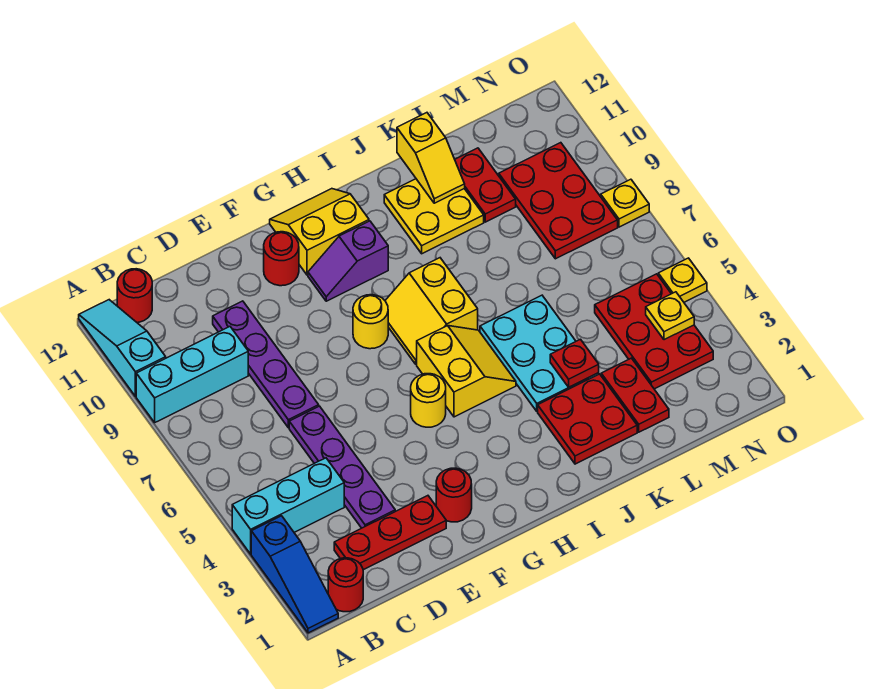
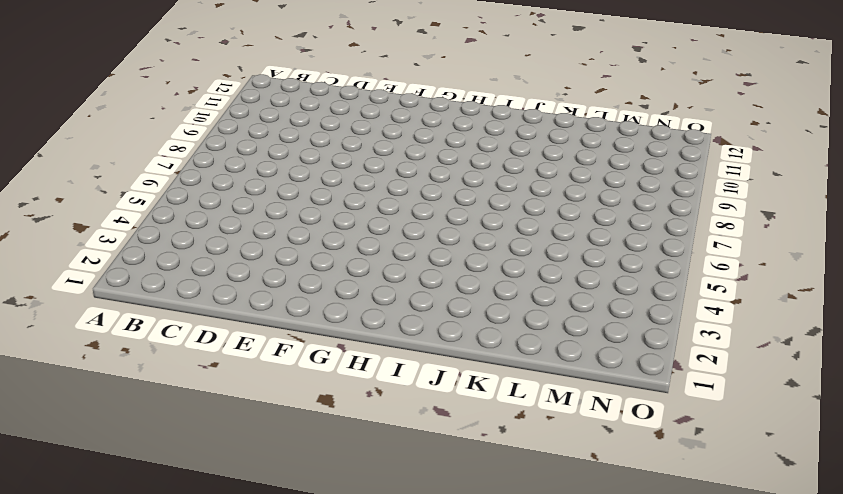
none -> blue slope A1:A3 level 1 top 3
none -> cyan brick A4:C4 level 1
none -> cyan brick A9:C9 level 1

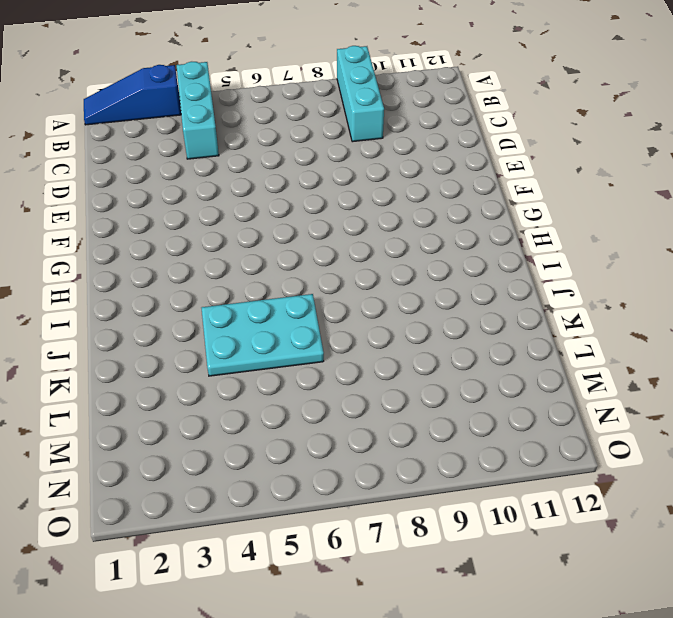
none -> cyan slope A10:A12 level 1 top 10
none -> red round brick B1 level 1
none -> red round brick B12 level 1

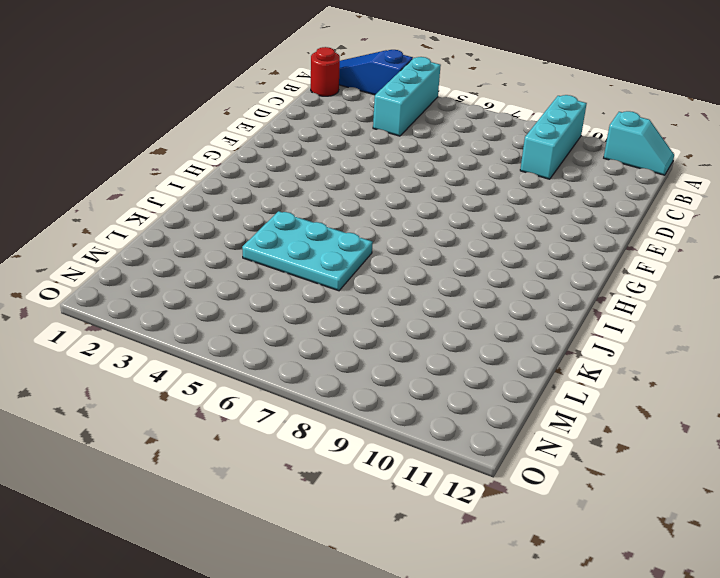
cyan slope A11:A12 level 1 top 11 -> cyan slope A10:A12 level 1 top 10
none -> red round brick B12 level 1
none -> red plate C2:E2 level 1
none -> purple plate D3:D6 level 1

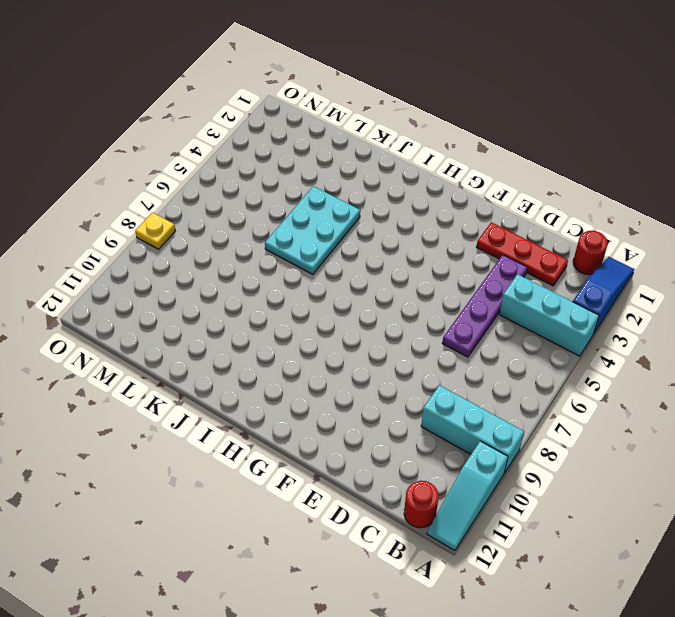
none -> purple plate D7:D10 level 1
none -> red round brick F2 level 1
none -> red round brick F11 level 1

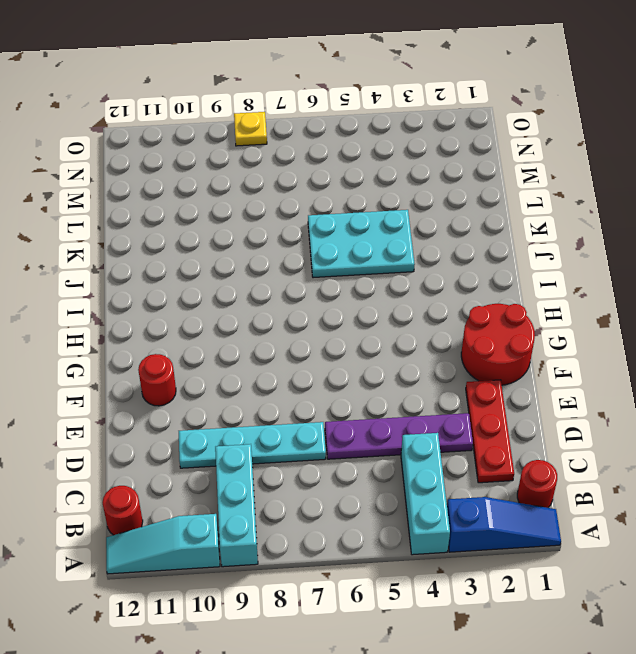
cyan plate D7:D10 level 1 -> purple plate D7:D10 level 1
red round brick F1:G2 level 1 -> red round brick F2 level 1
none -> yellow round brick G5 level 1
none -> yellow round brick G8 level 1
none -> purple slope G10:H10 level 1 top H

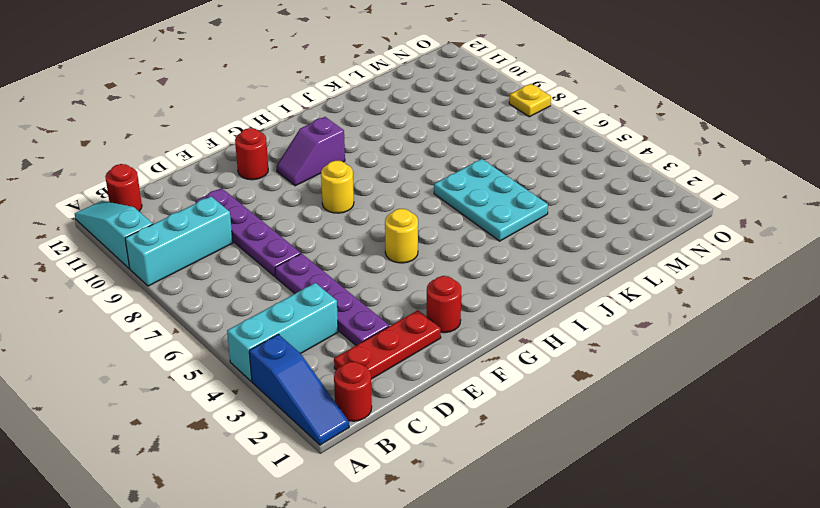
none -> yellow slope G11:H12 level 1 top 11
none -> yellow slope H5:I6 level 1 top H
none -> yellow slope H7:I8 level 1 top I

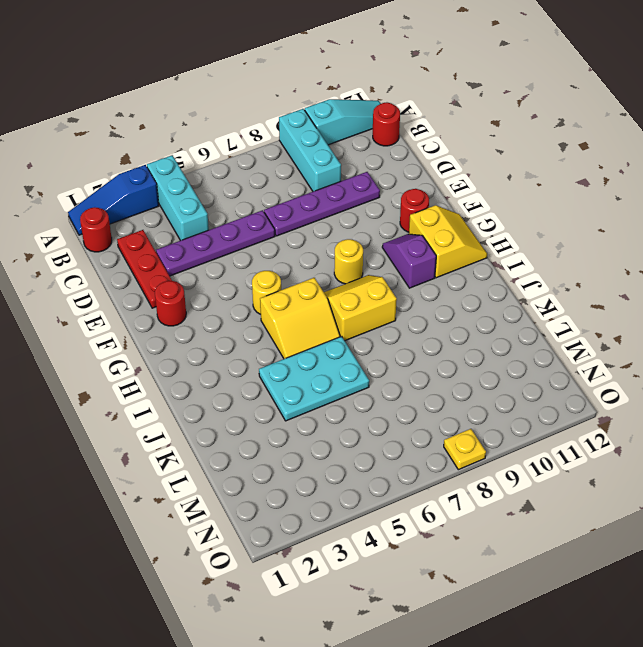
none -> red plate J2:K3 level 1
none -> yellow plate J10:K11 level 1
none -> red plate L2:L3 level 1

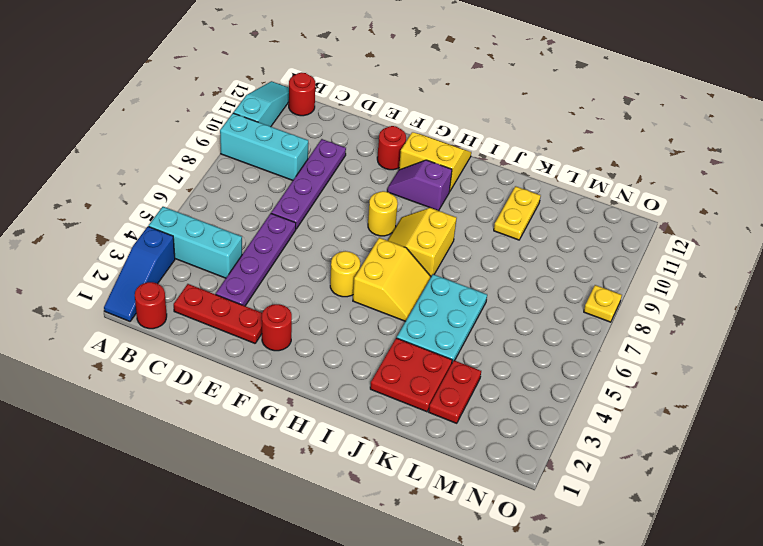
yellow plate K10:K11 level 1 -> yellow plate J10:K11 level 1
none -> red plate L10:L11 level 1
none -> red plate M3:N5 level 1
none -> red plate M8:N10 level 1

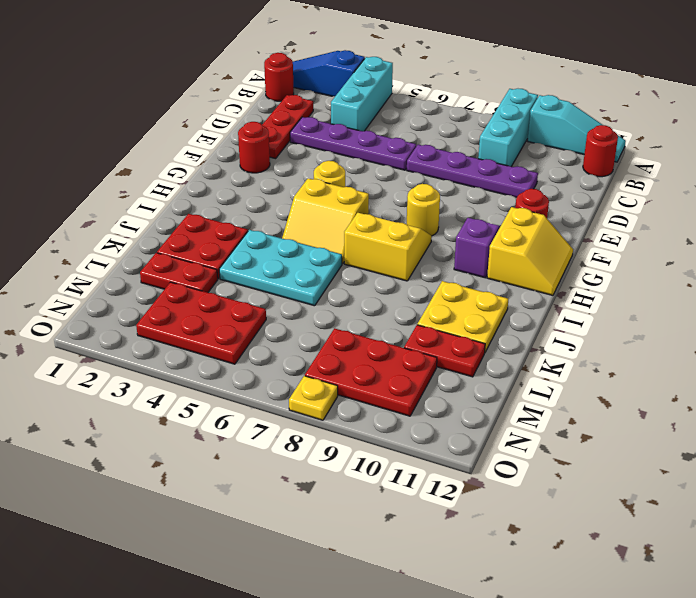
none -> yellow plate O5 level 1
none -> red plate K4 level 2
none -> yellow slope K11:K12 level 2 top 12

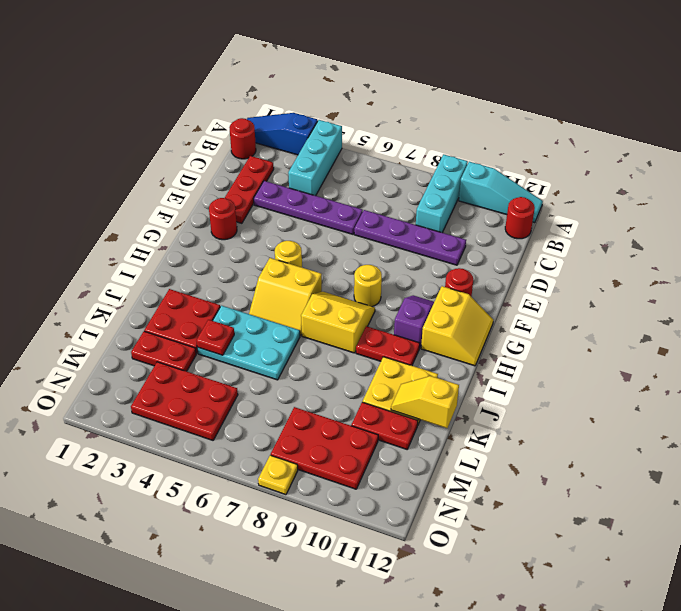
red plate I9:I10 level 1 -> none
none -> yellow plate O5 level 1
none -> yellow plate N4 level 2

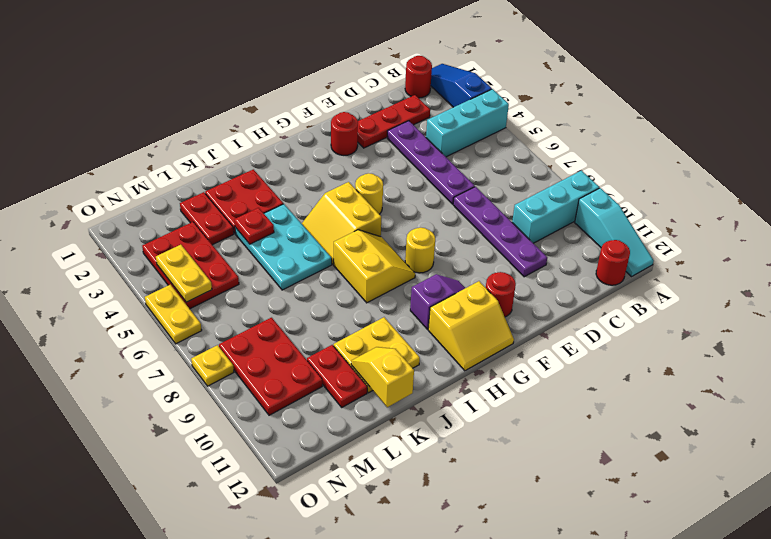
yellow plate N4:N5 level 2 -> yellow plate N4 level 2
yellow plate O5:O6 level 1 -> yellow plate O5 level 1

